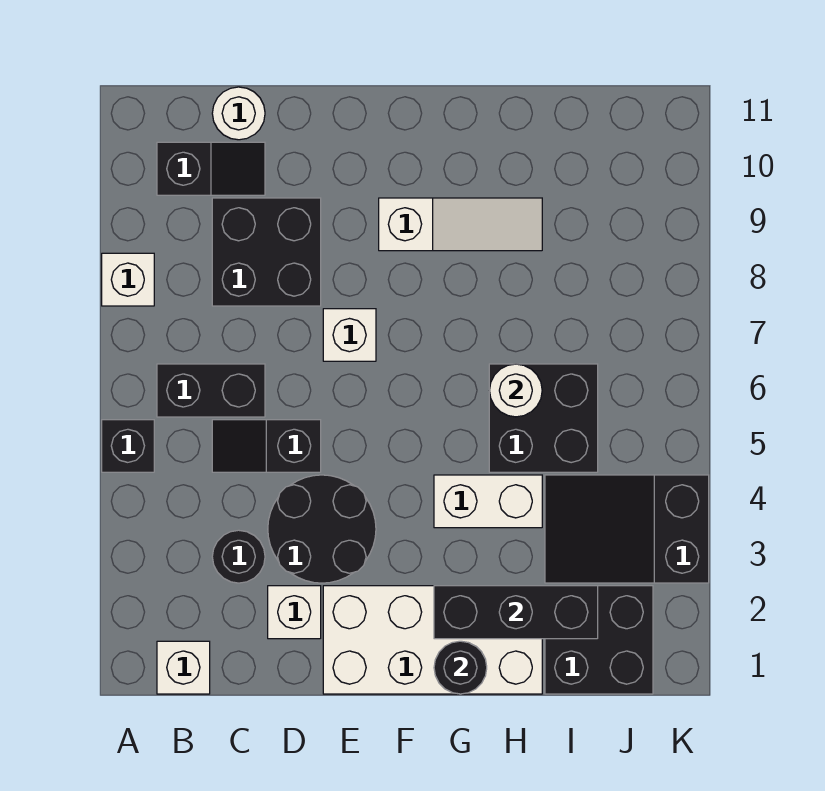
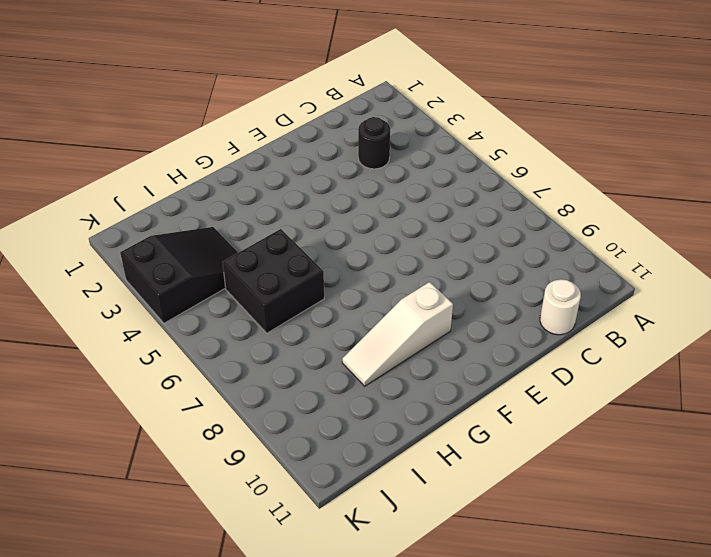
none -> black brick A5 level 1
none -> white brick A8 level 1
none -> white brick B1 level 1

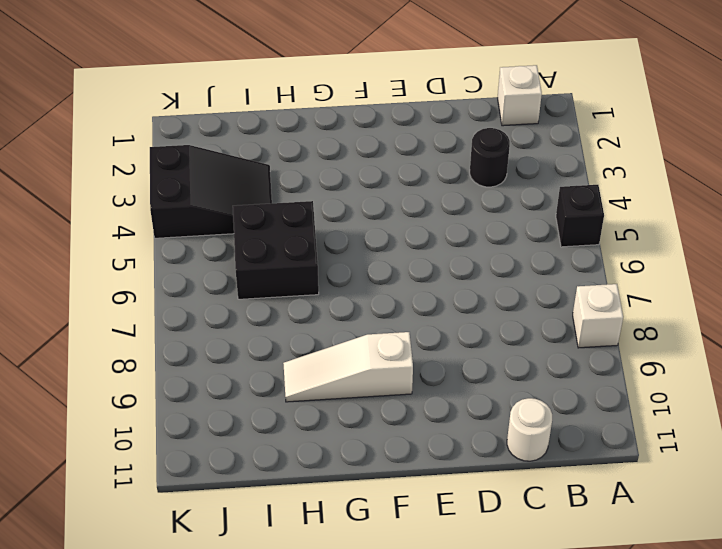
none -> black brick B6:C6 level 1
none -> black slope B10:C10 level 1 top B
none -> black slope C5:D5 level 1 top D

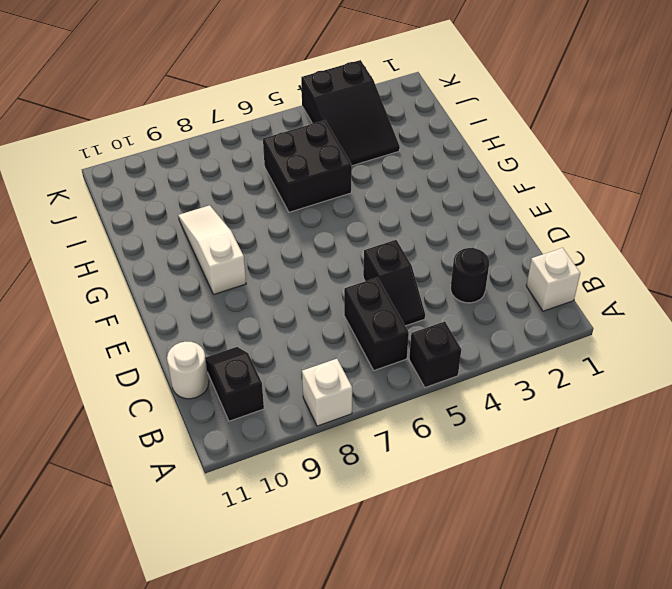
none -> black brick C8:D9 level 1
none -> white brick D2 level 1
none -> black round brick D3:E4 level 1

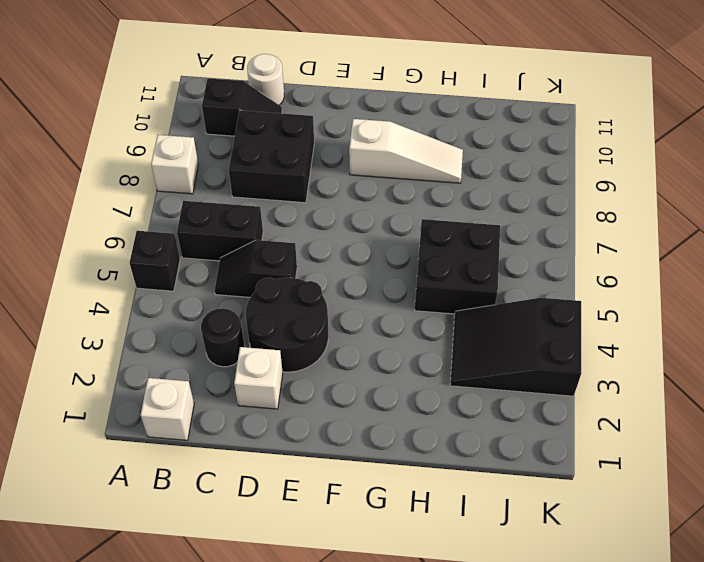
none -> white brick E1:H2 level 1
none -> white brick E7 level 1
none -> white brick G4:H4 level 1

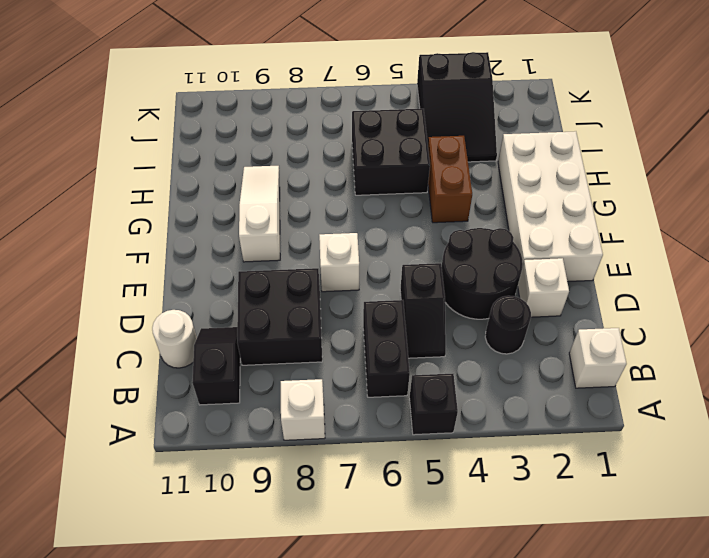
brown brick G4:H4 level 1 -> white brick G4:H4 level 1
none -> black brick I1:J2 level 1
none -> black round brick G1 level 2
none -> black brick G2:I2 level 2

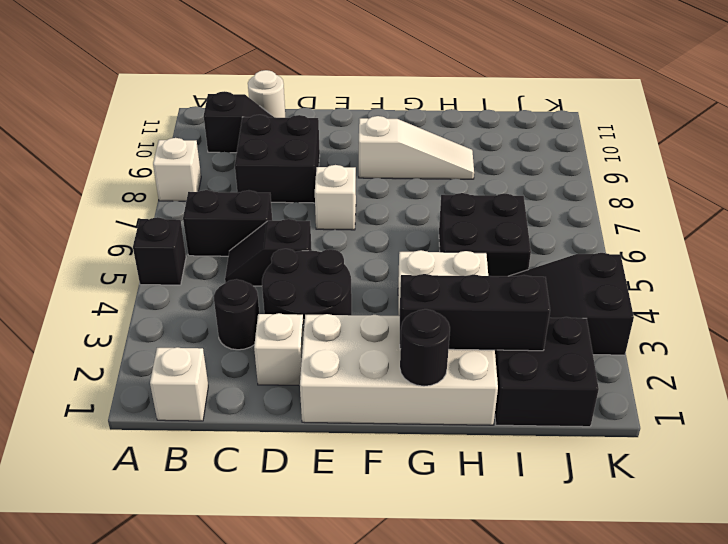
none -> white round brick H6 level 2

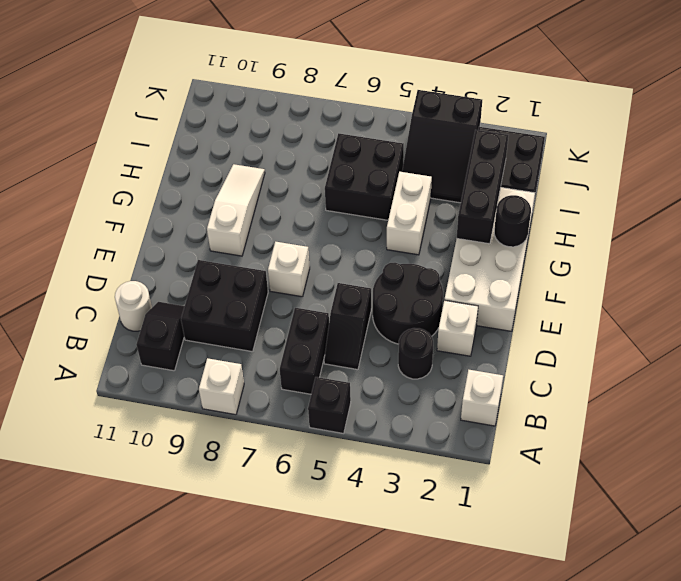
none -> white round brick H6 level 2

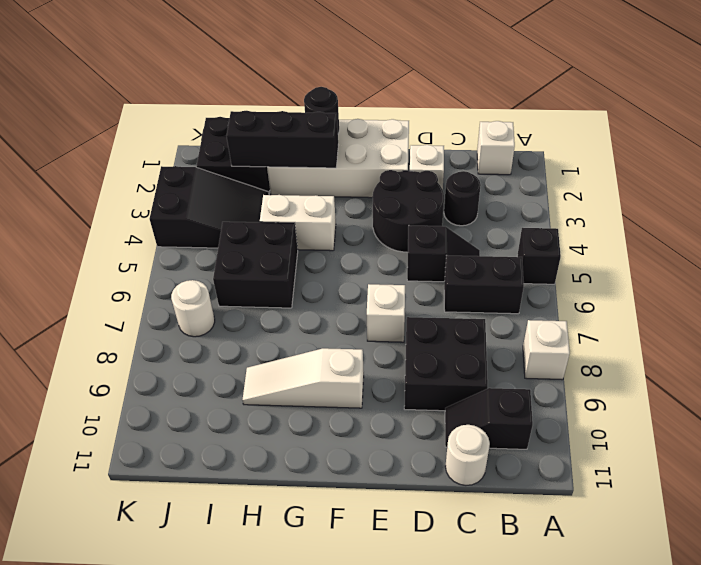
white round brick J7 level 1 -> white round brick H6 level 2

